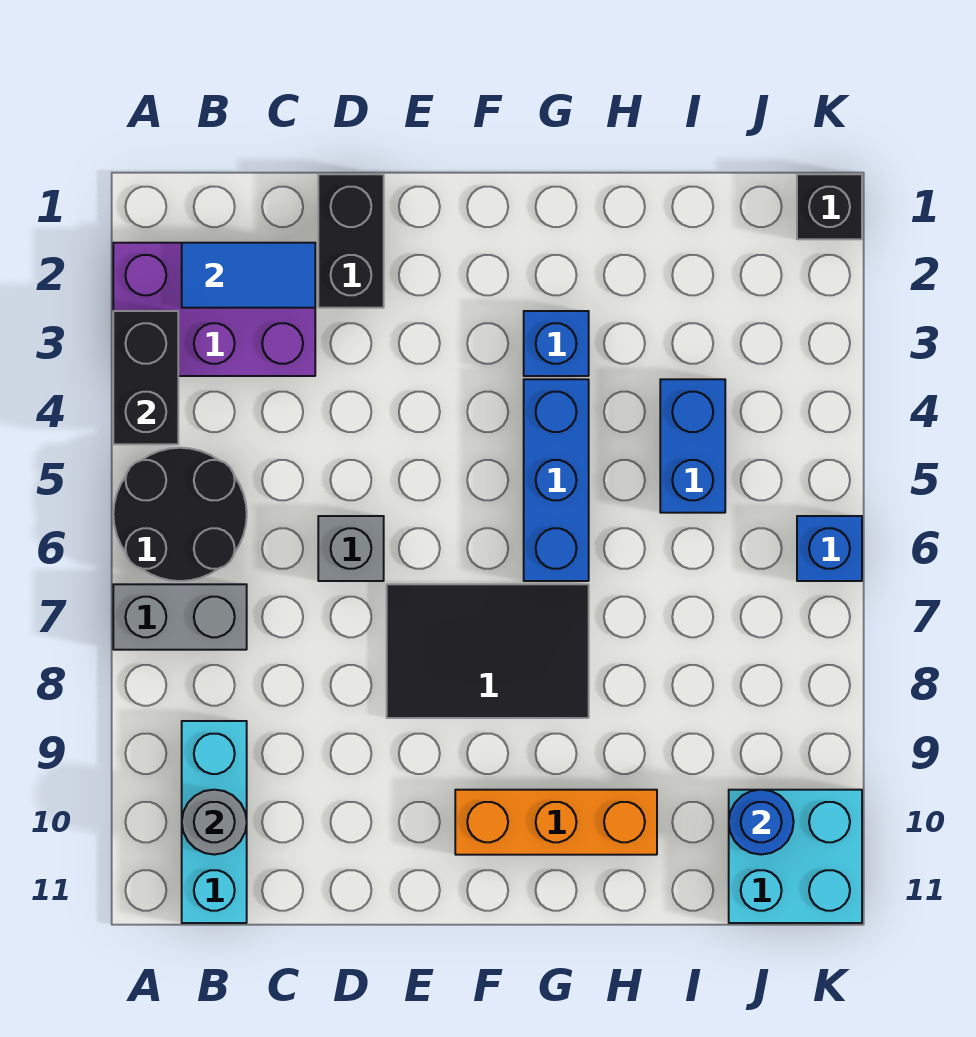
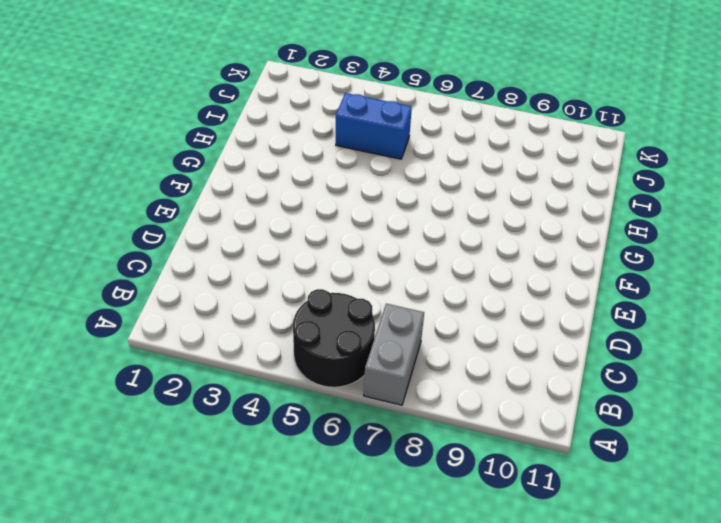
none -> purple brick A2:C3 level 1
none -> cyan brick B9:B11 level 1
none -> black brick D1:D2 level 1

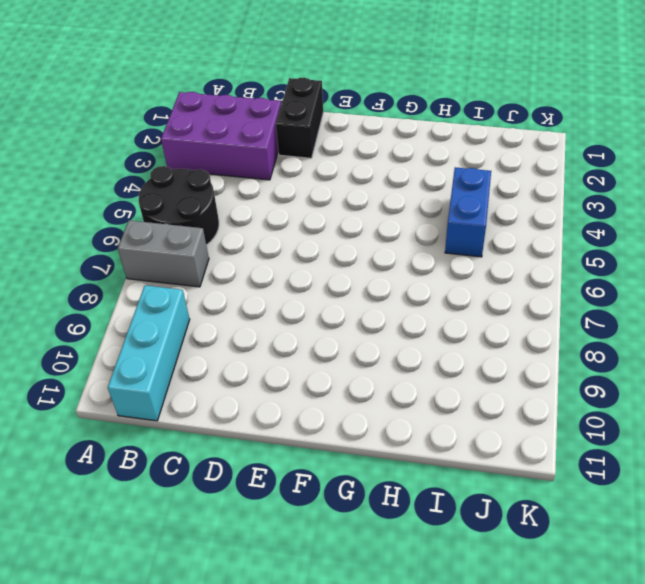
none -> grey brick D6 level 1
none -> black tile E7:G8 level 1
none -> orange brick F10:H10 level 1

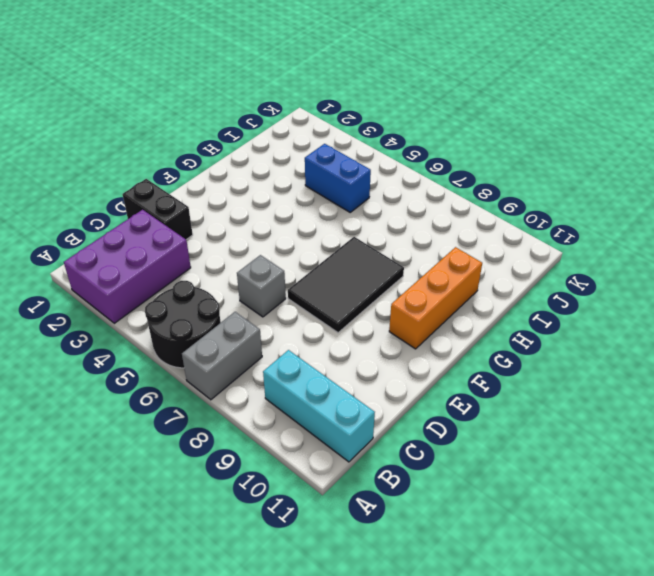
none -> blue brick G3 level 1
none -> blue brick G4:G6 level 1
none -> cyan brick J10:K11 level 1

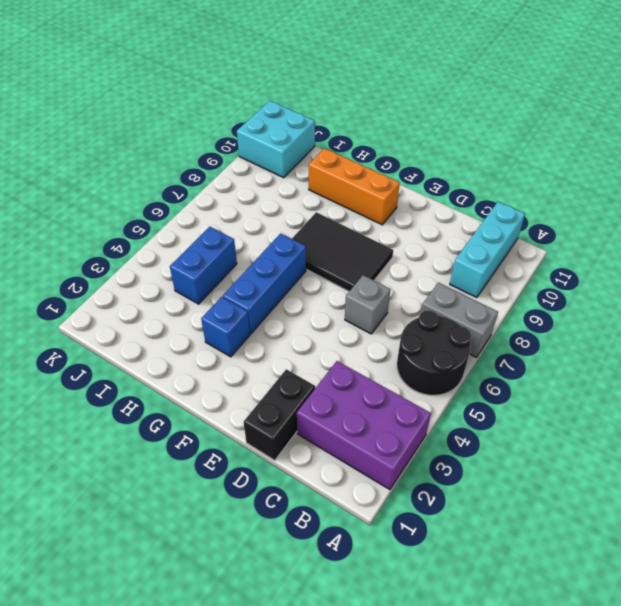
none -> black brick K1 level 1
none -> blue brick K6 level 1
none -> black brick A3:A4 level 2

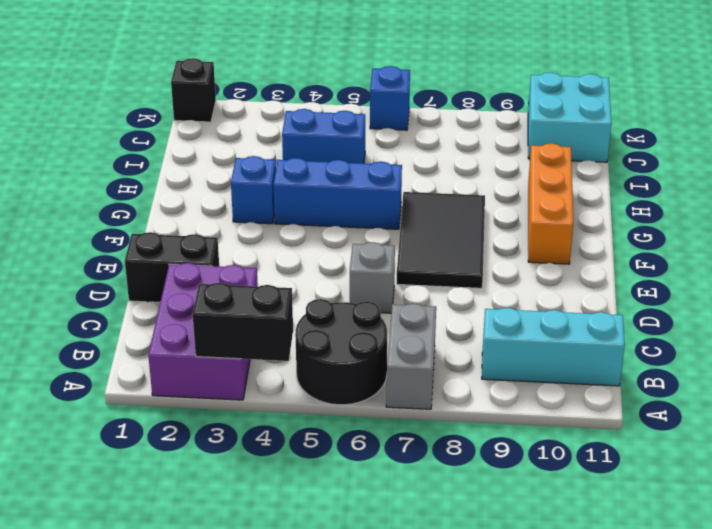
none -> blue tile B2:C2 level 2
none -> grey round brick B10 level 2
none -> blue round brick J10 level 2

